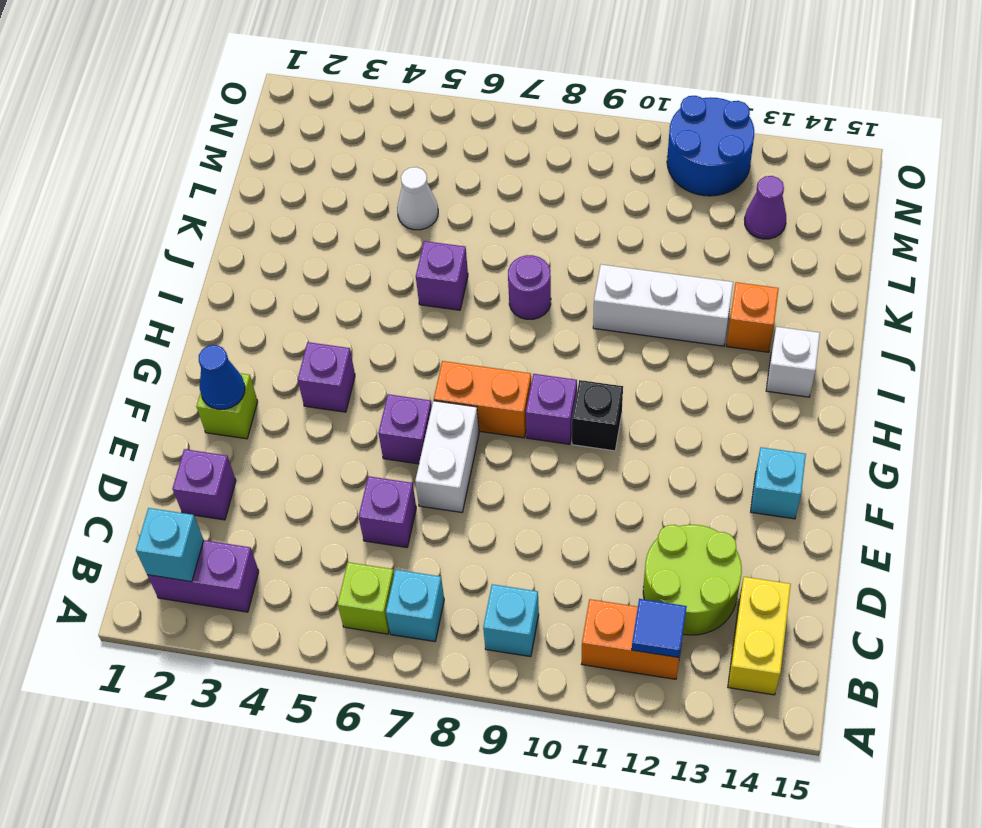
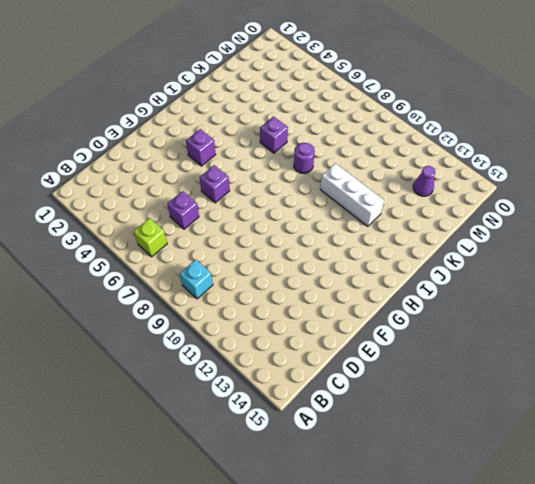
none -> purple brick B2:B3 level 1
none -> cyan brick B7 level 1
none -> orange brick B11:B12 level 1

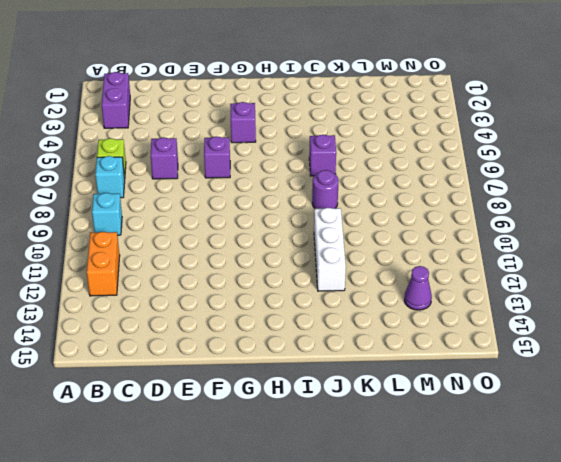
none -> yellow brick B14:C14 level 1
none -> lime round brick C12:D13 level 1
none -> purple brick D2 level 1

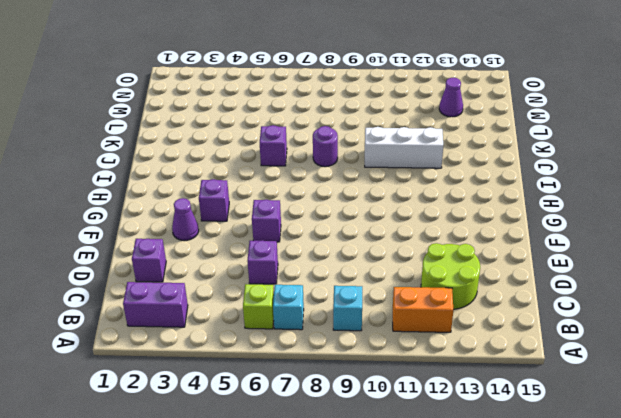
purple cone F3 level 1 -> none
none -> yellow brick B14:C14 level 1
none -> white brick E7:F7 level 1
none -> lime brick F2 level 1

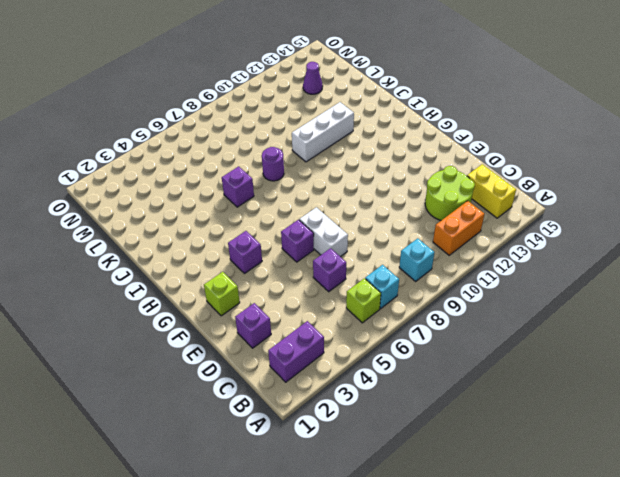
none -> cyan brick F14 level 1
none -> orange brick G7:G8 level 1
none -> purple brick G9 level 1

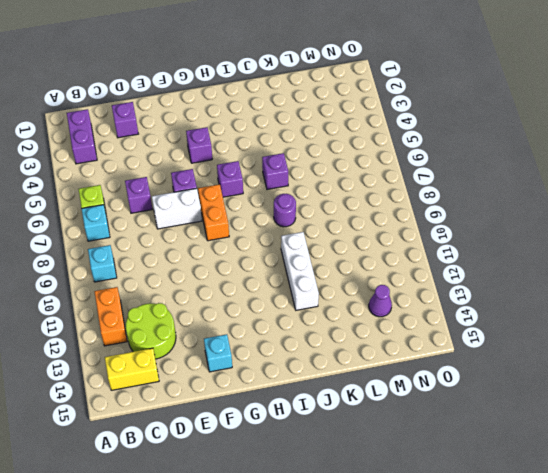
purple brick H6 level 1 -> purple brick G9 level 1
none -> lime brick F2 level 1
none -> black brick G10 level 1
none -> white brick I14 level 1

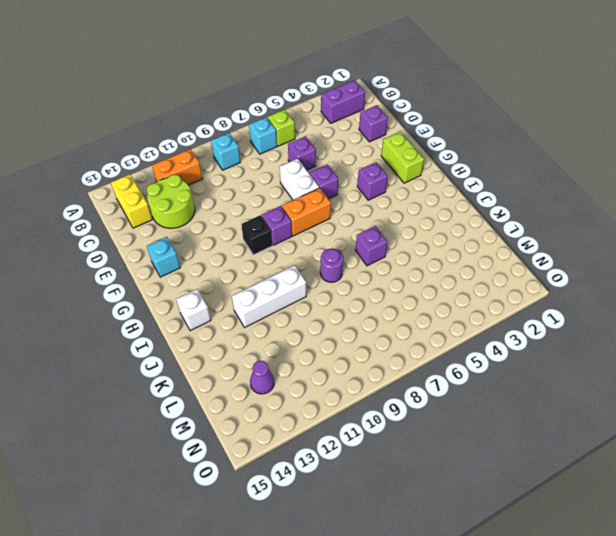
lime brick F2:G2 level 1 -> lime brick F2 level 1
none -> orange brick J13 level 1
none -> white cone L5 level 1
none -> blue round brick N11:O12 level 1

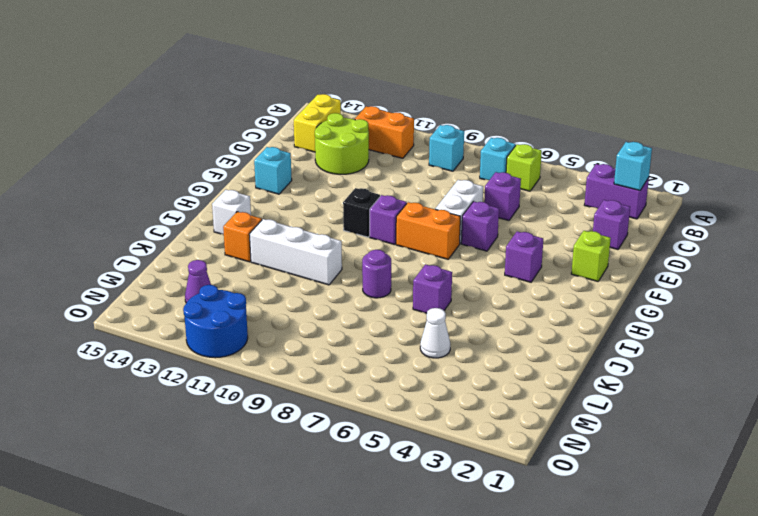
none -> blue tile B12 level 2
none -> blue cone F2 level 2

